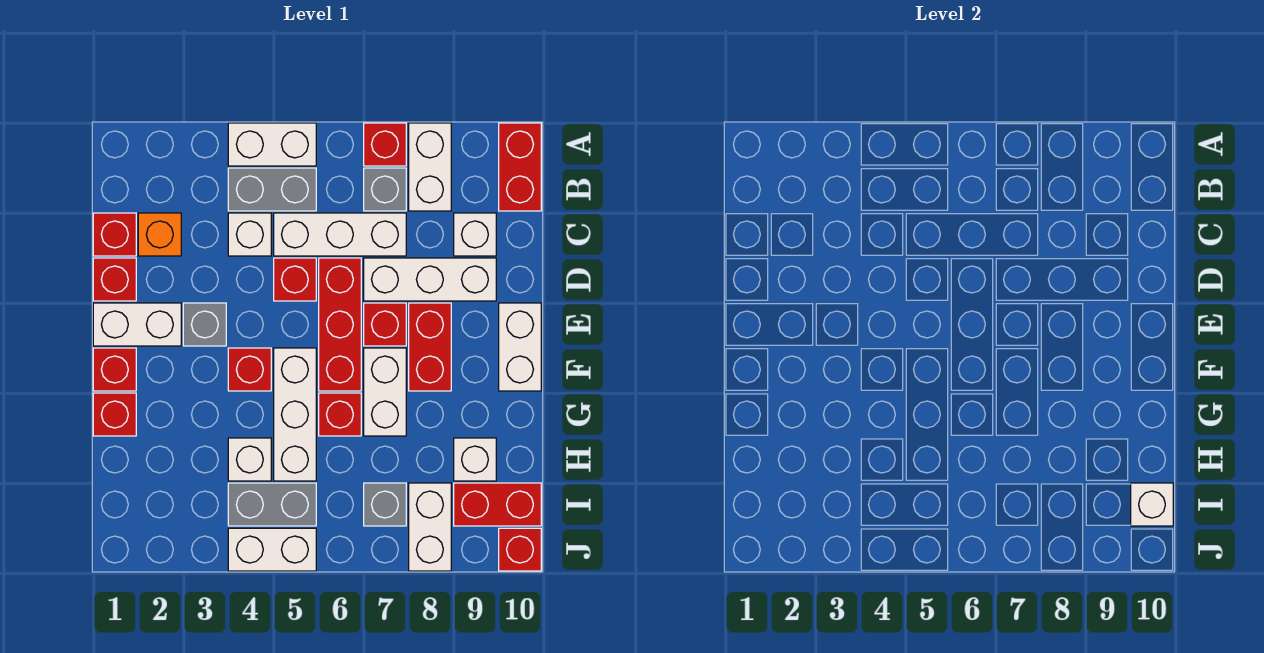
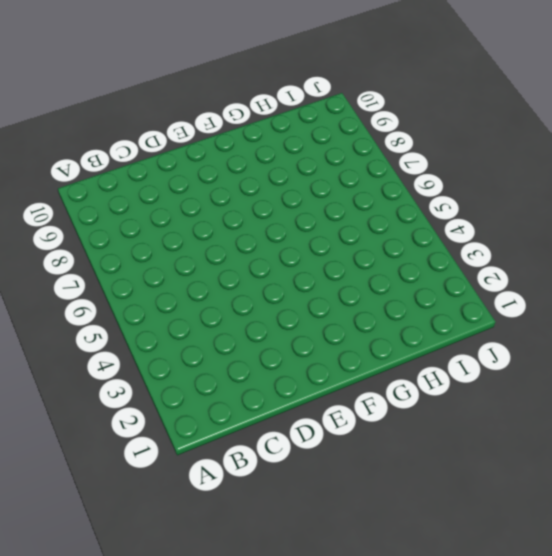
none -> white brick A4:A5 level 1
none -> red brick A7 level 1
none -> white brick A8:B8 level 1
none -> red brick A10:B10 level 1

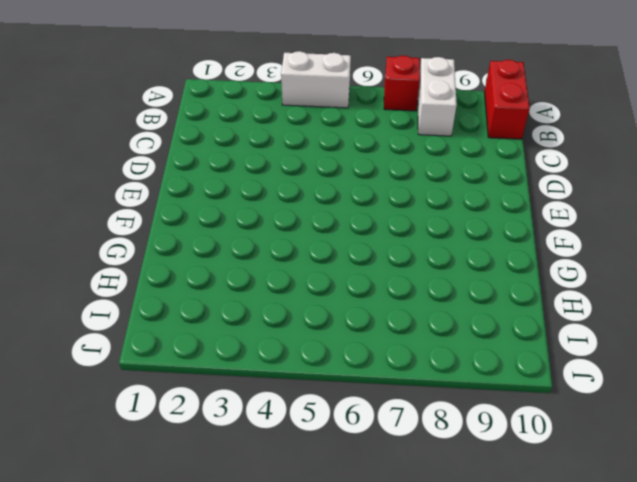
none -> grey brick B4:B5 level 1
none -> grey brick B7 level 1
none -> red brick C1 level 1
none -> orange brick C2 level 1

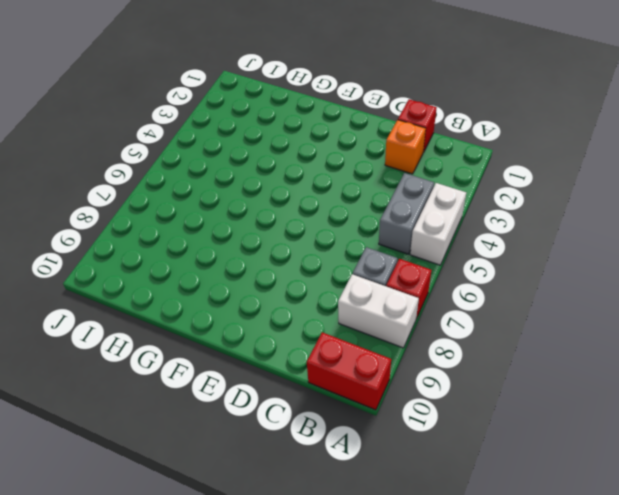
none -> white brick C4 level 1
none -> white brick C5:C7 level 1
none -> white brick C9 level 1
none -> red brick D1 level 1

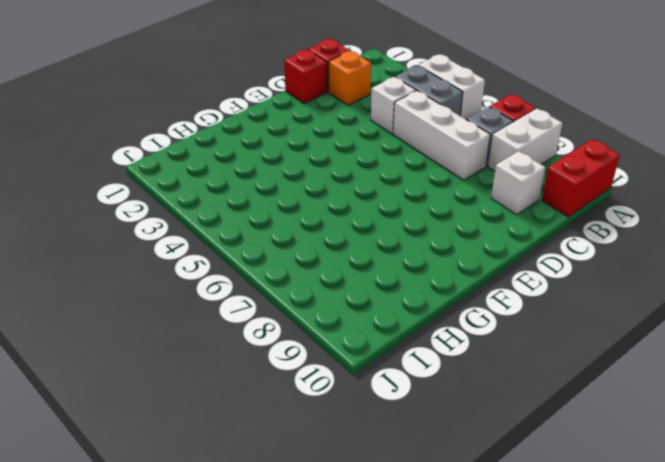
none -> red brick D5 level 1
none -> red brick D6:F6 level 1
none -> white brick D7:D9 level 1
none -> white brick E1:E2 level 1

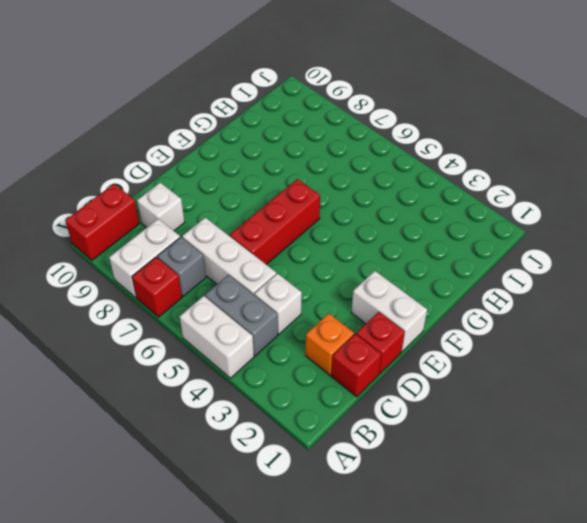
none -> red brick D5 level 1
none -> white brick D7:D9 level 1
none -> grey brick E3 level 1
none -> red brick E7 level 1

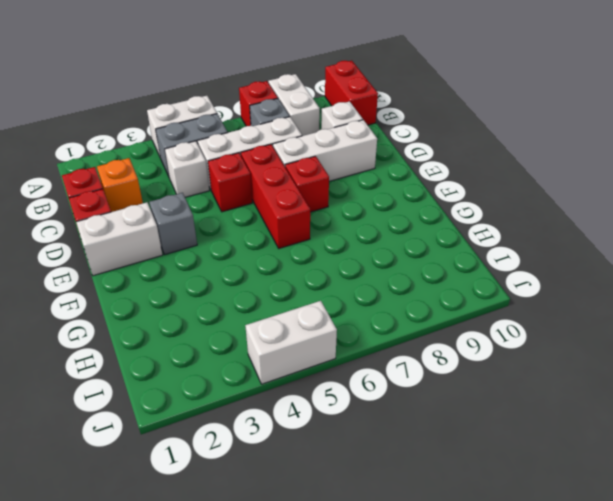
none -> red brick E8:F8 level 1
none -> white brick E10:F10 level 1
none -> red brick F1 level 1
none -> red brick F4 level 1

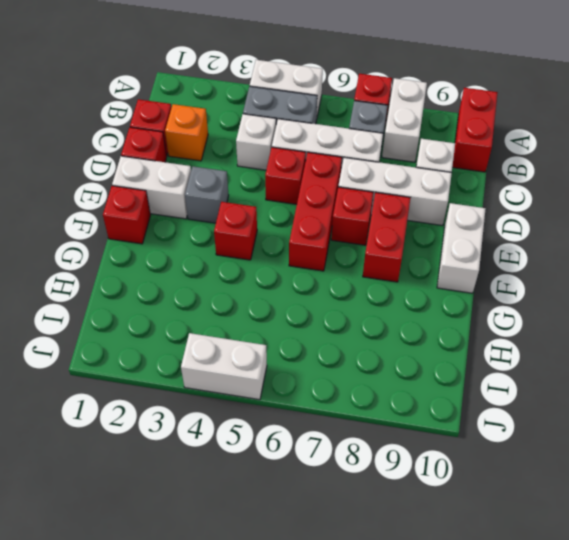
none -> white brick F5:H5 level 1
none -> white brick F7:G7 level 1
none -> red brick G1 level 1
none -> red brick G6 level 1

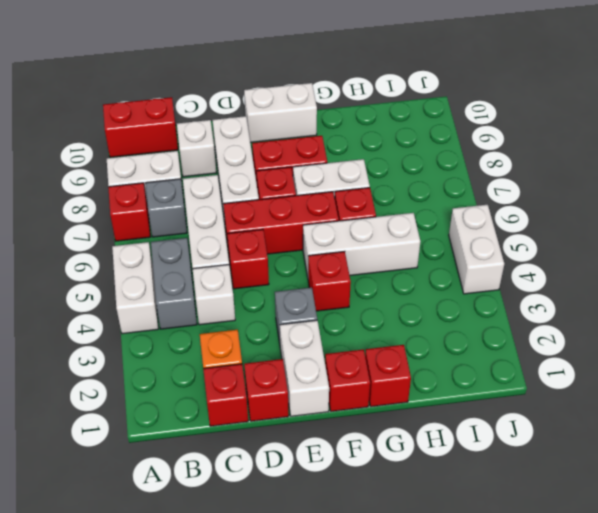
none -> white brick H4 level 1
none -> white brick H9 level 1
none -> grey brick I4:I5 level 1
none -> grey brick I7 level 1

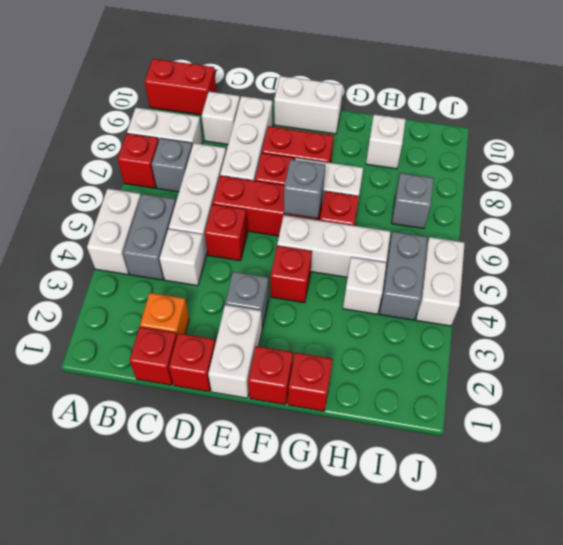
grey brick F6 level 2 -> none
none -> white brick I8:J8 level 1
none -> red brick I9:I10 level 1
none -> red brick J10 level 1
none -> white brick I10 level 2

